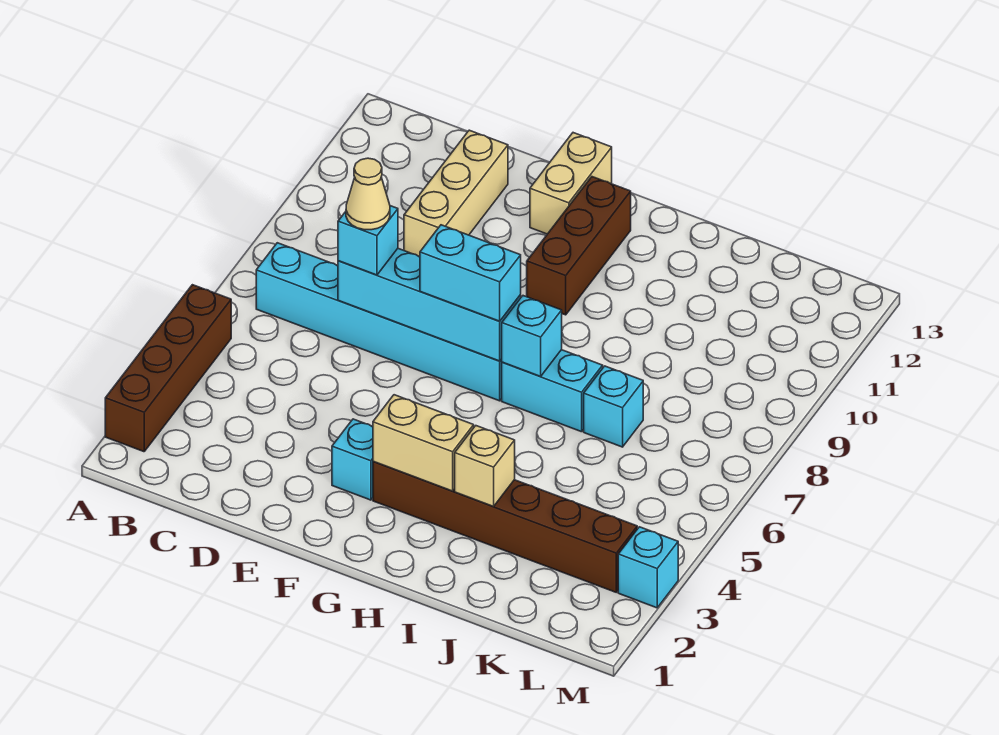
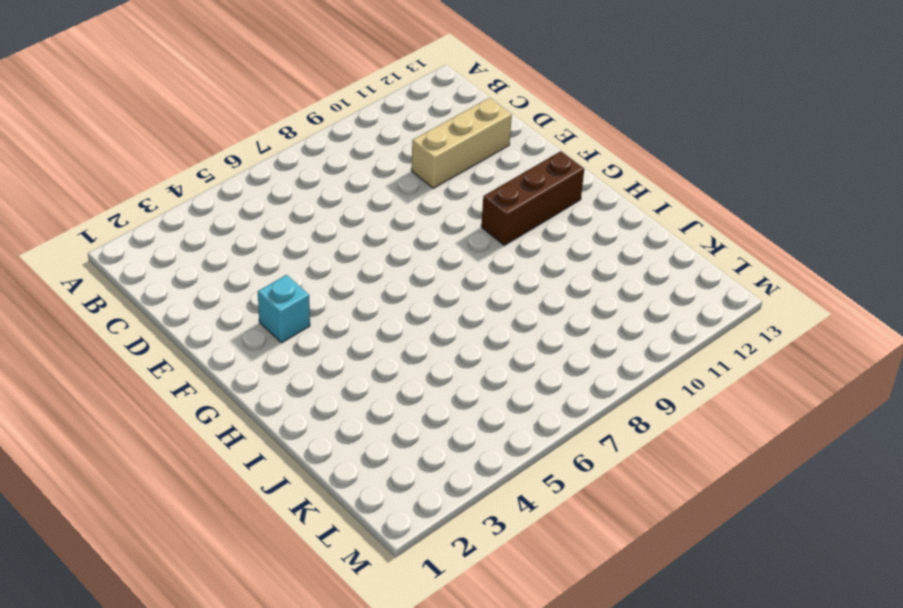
none -> brown brick A2:A5 level 1
none -> cyan brick B7:G7 level 1
none -> tan brick F12:F13 level 1

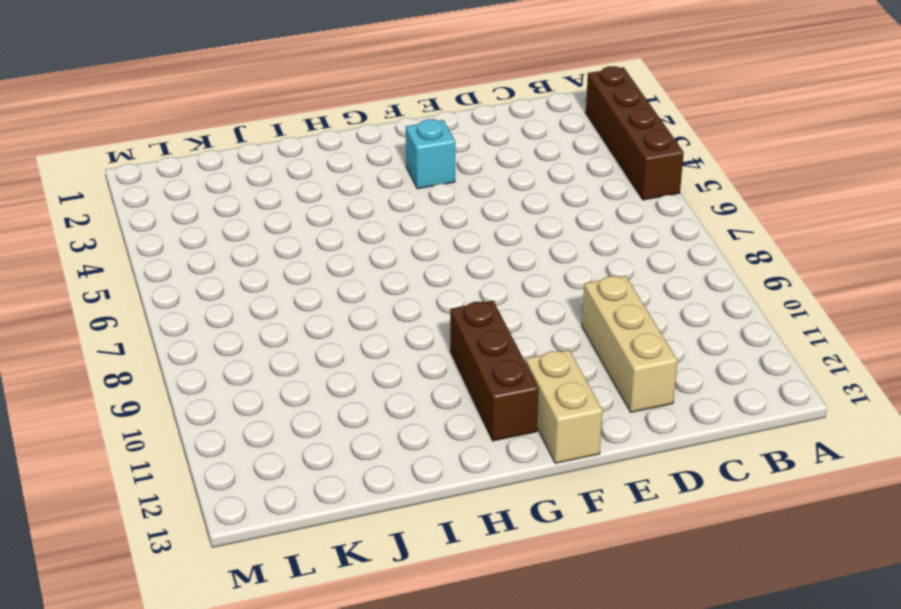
none -> cyan brick B7:G7 level 1
none -> brown brick G3:L3 level 1
none -> cyan brick H7:I7 level 1

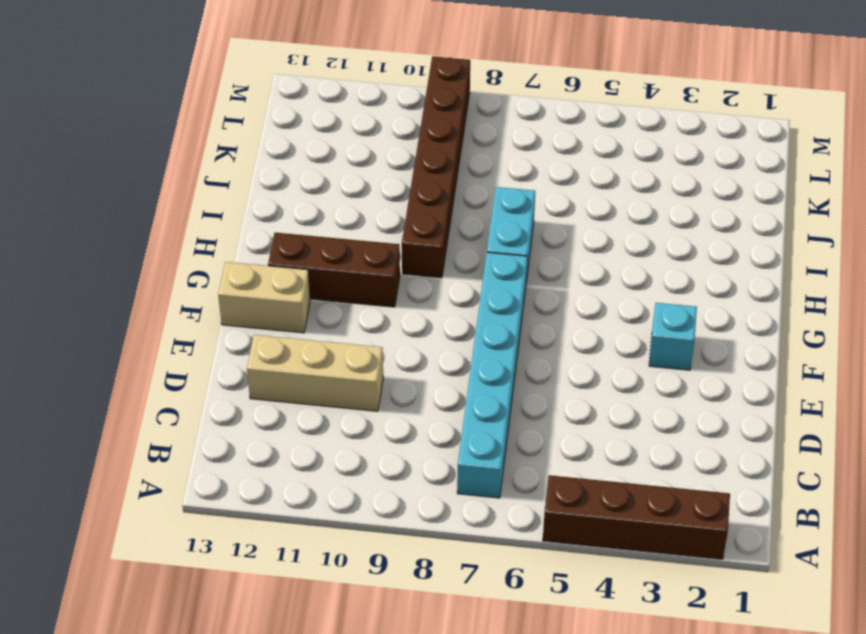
brown brick H9:M9 level 1 -> brown brick G3:L3 level 1
none -> cyan brick J7 level 1
none -> cyan brick M3 level 1
none -> cyan brick D7:G7 level 2

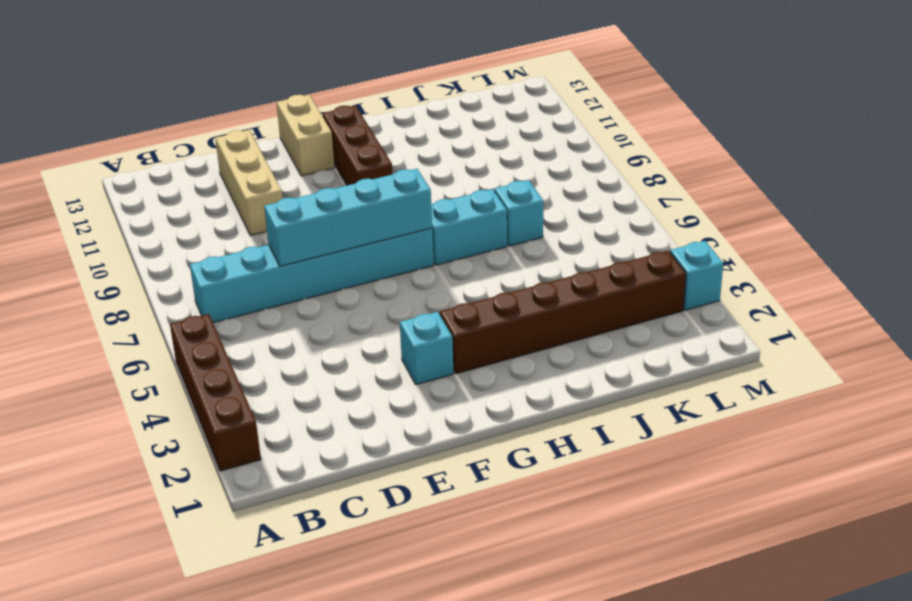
none -> tan brick G3:H3 level 2
none -> cyan brick H7 level 2
none -> tan brick I3 level 2

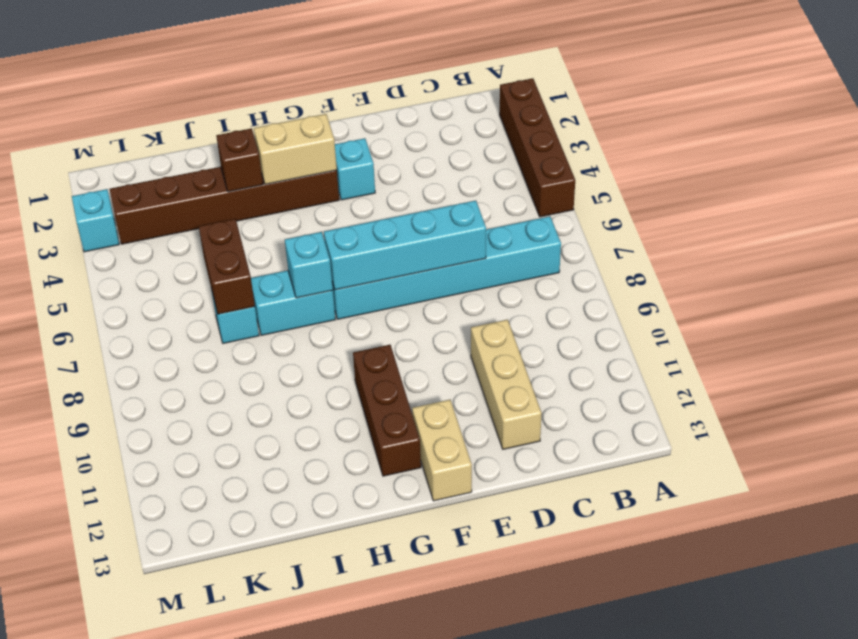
brown brick I3 level 2 -> tan brick I3 level 2
brown brick J6:J7 level 2 -> none
none -> cyan brick D7 level 3
none -> cyan brick F7:G7 level 3
none -> tan cone D7 level 4

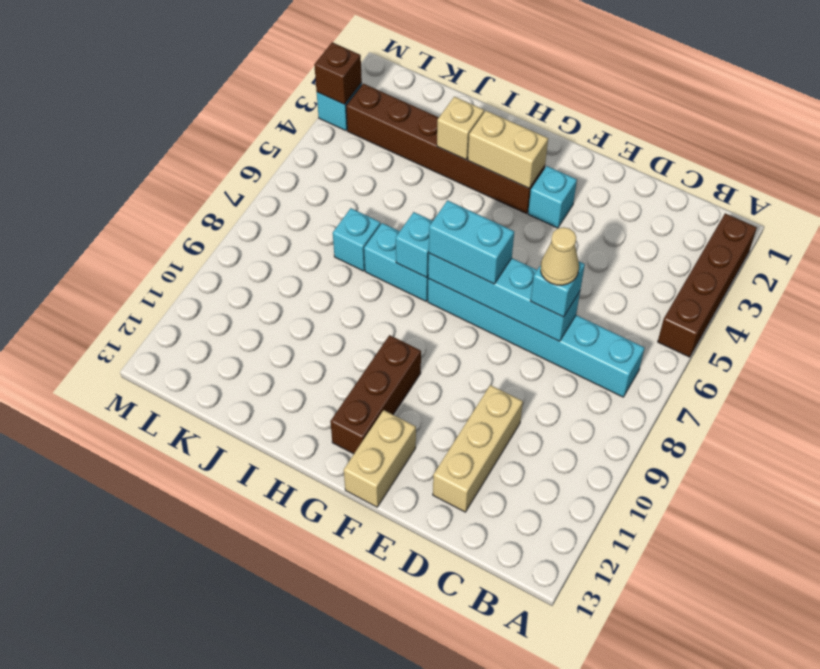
brown brick M3 level 2 -> none

